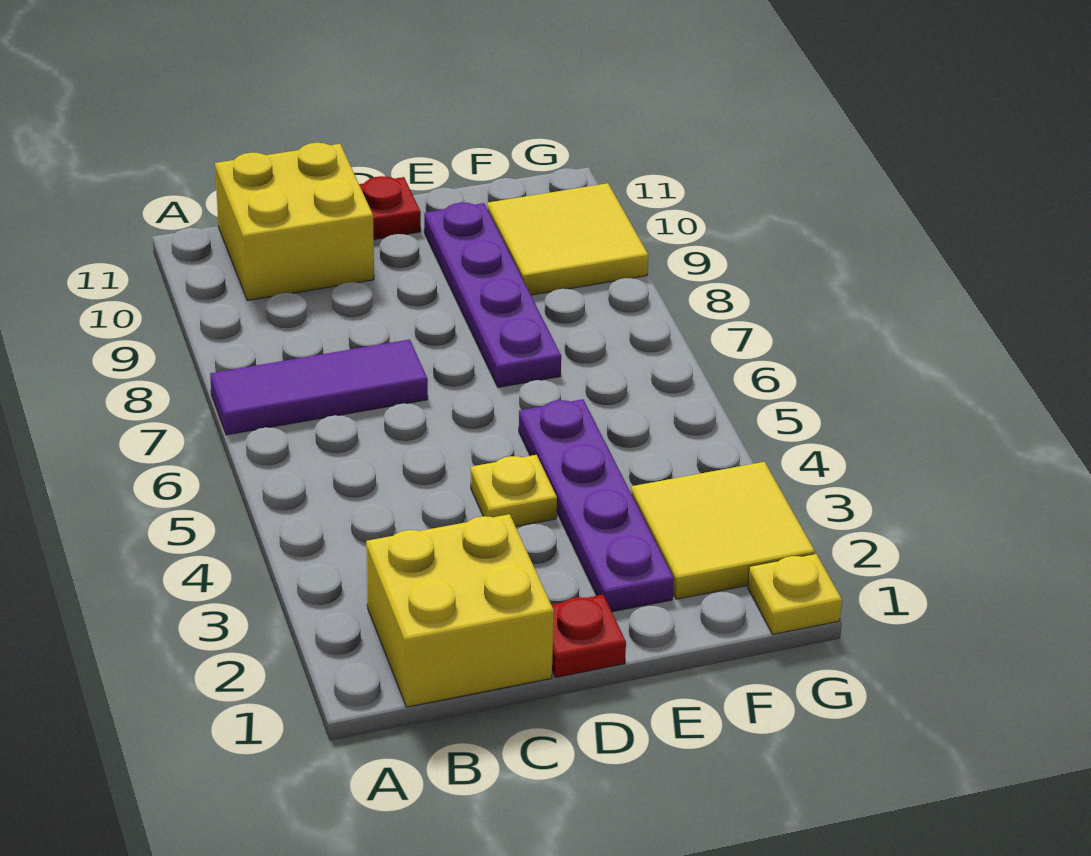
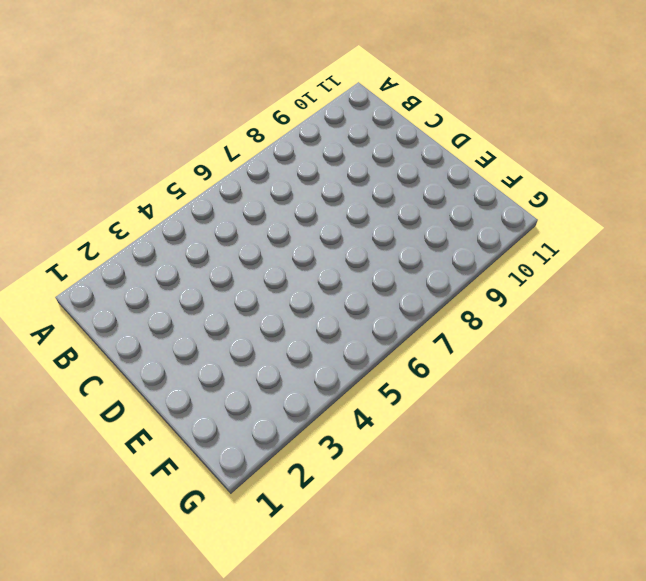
none -> purple tile A7:C7 level 1
none -> yellow brick B1:C2 level 1

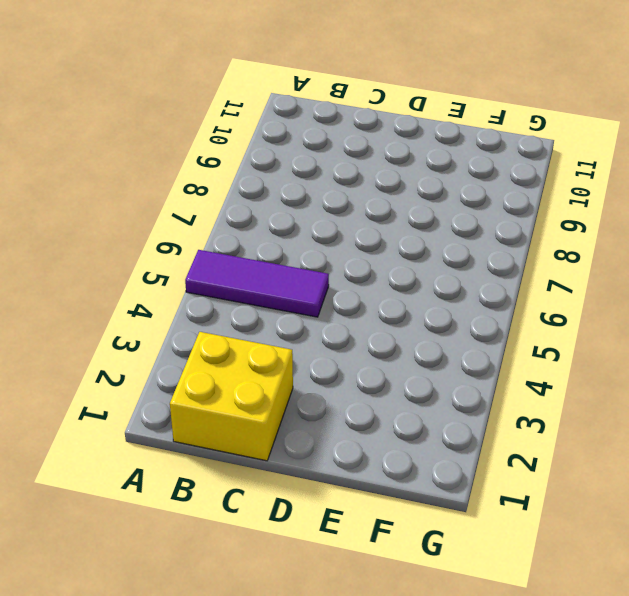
purple tile A5:C5 level 1 -> purple tile A7:C7 level 1
none -> yellow brick B10:C11 level 1
none -> red plate D1 level 1

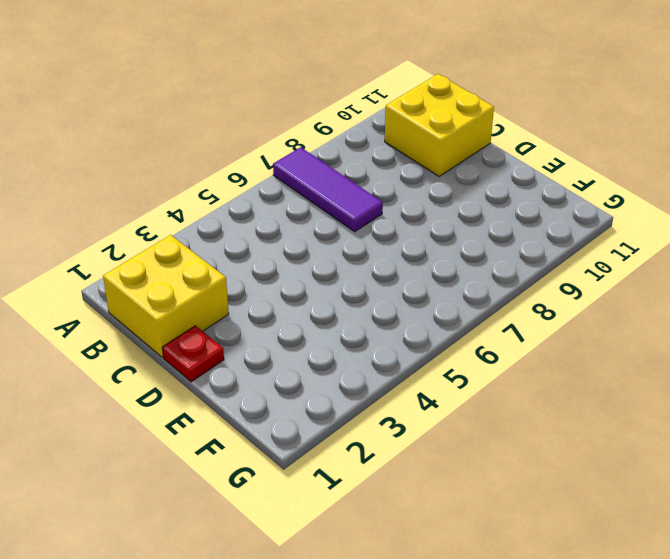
none -> yellow plate D4 level 1
none -> red plate D11 level 1

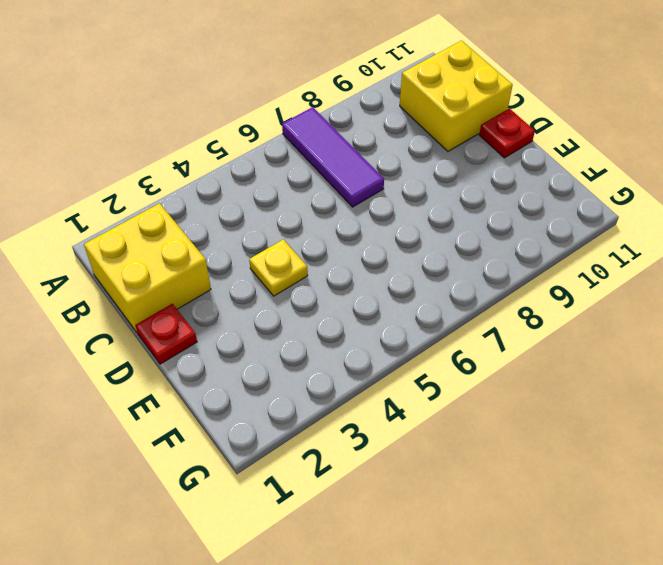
none -> purple plate E2:E5 level 1
none -> purple plate E7:E10 level 1

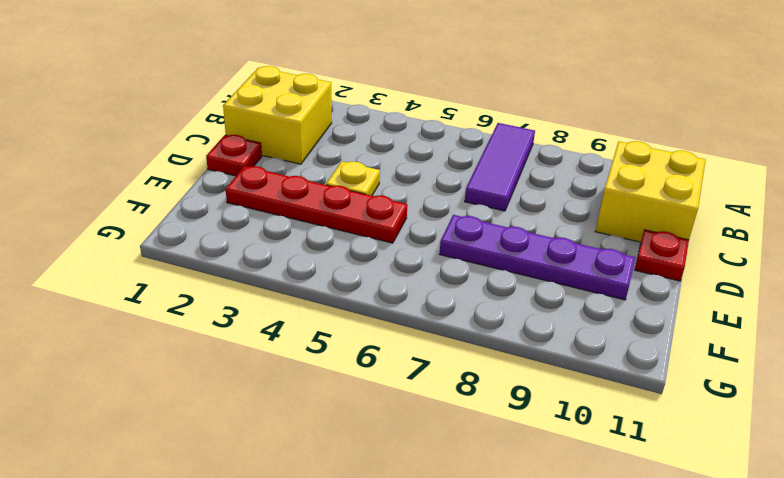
red plate E2:E5 level 1 -> purple plate E2:E5 level 1
none -> yellow tile F2:G3 level 1
none -> yellow tile F9:G10 level 1

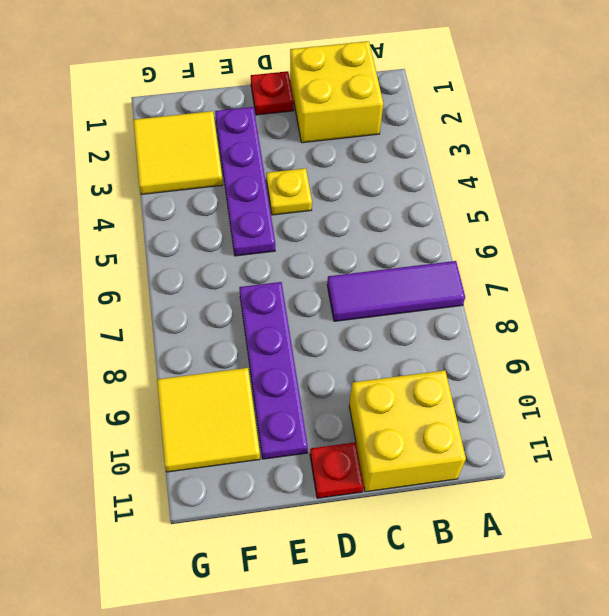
none -> yellow plate G1 level 1

